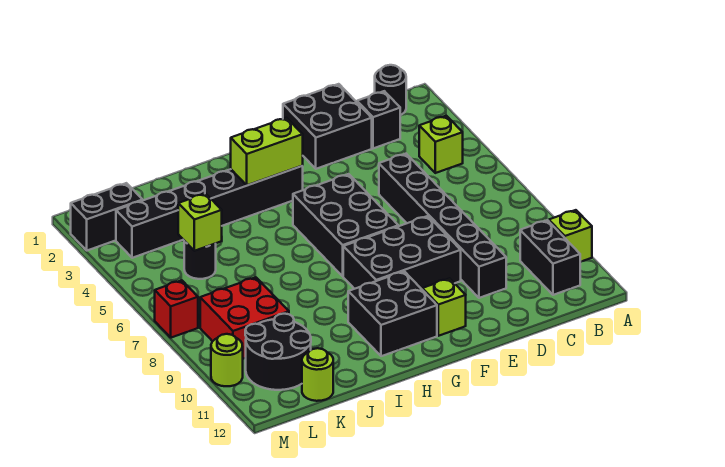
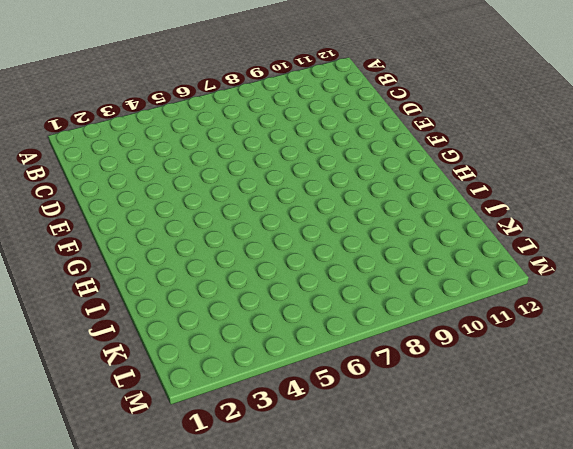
none -> lime brick A10 level 1
none -> black round brick B1 level 1
none -> lime brick B4 level 1

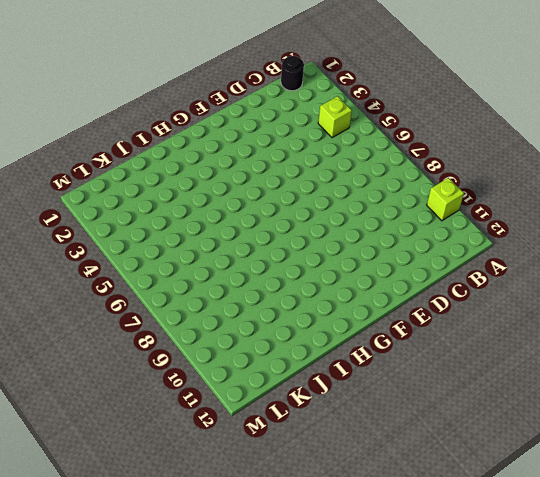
none -> black brick B10:B11 level 1
none -> black brick C2 level 1
none -> black brick D1:E2 level 1

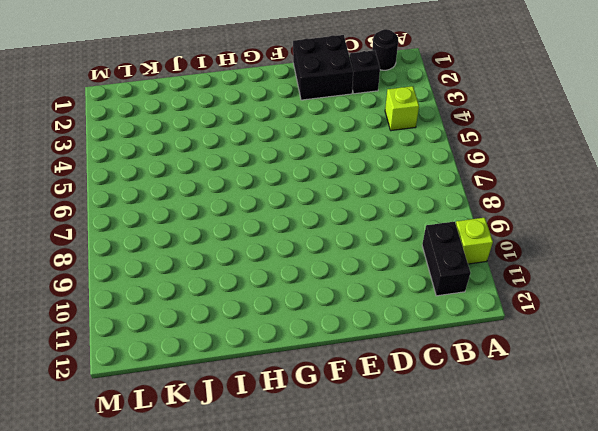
none -> black brick D5:D10 level 1
none -> black brick E8:G9 level 1
none -> black brick F5:G7 level 1

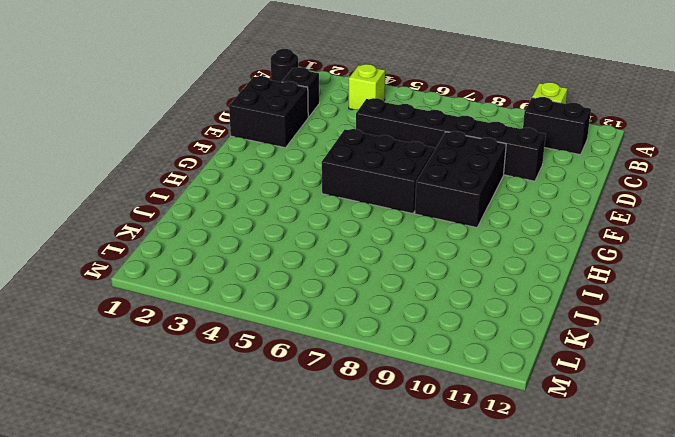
none -> lime brick F11 level 1
none -> black brick G3:L3 level 1
none -> black brick G10:H11 level 1

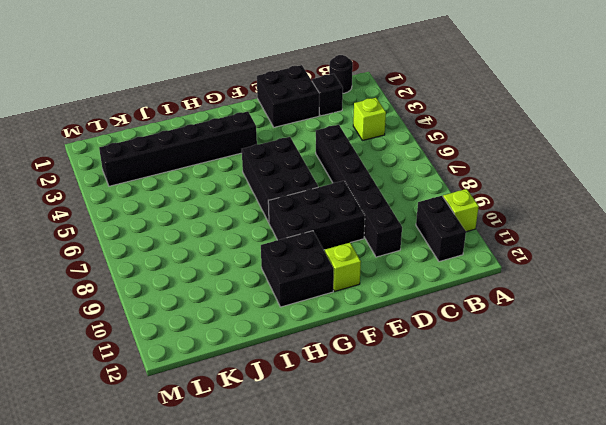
none -> black round brick K5 level 1
none -> red brick K8:L9 level 1
none -> black round brick K10:L11 level 1

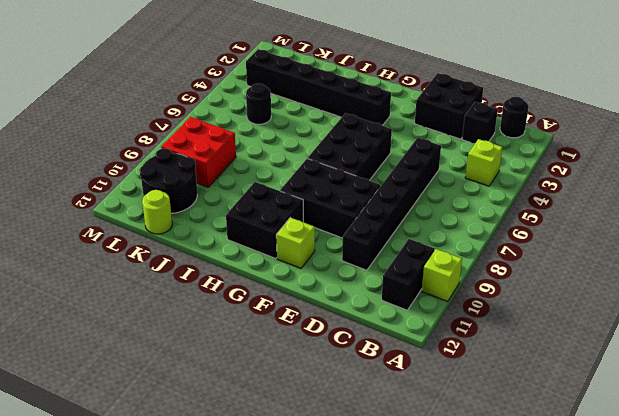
none -> black brick L2:M2 level 1
none -> red brick M7 level 1
none -> lime round brick M10 level 1

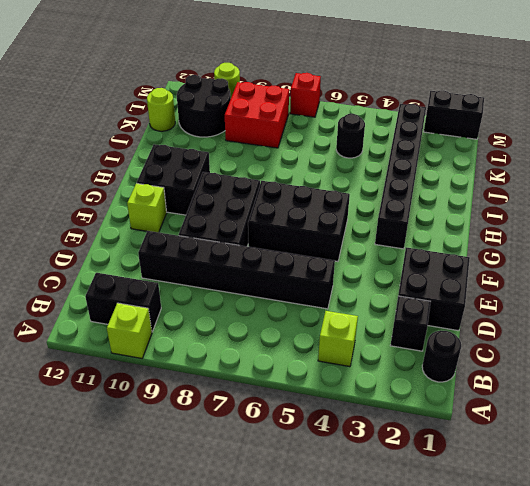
black brick M1:M2 level 1 -> black brick L2:M2 level 1
none -> lime brick G3:H3 level 2
none -> lime brick K5 level 2

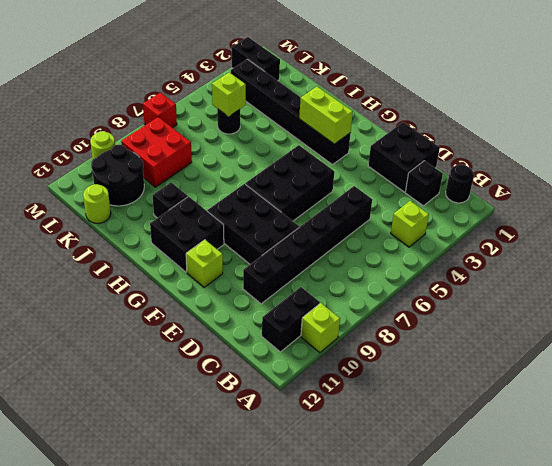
black brick I10 level 1 -> none

